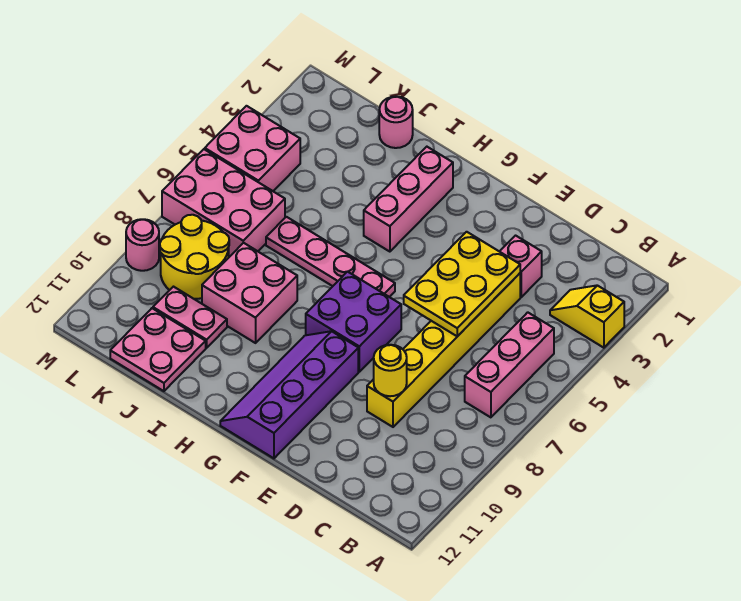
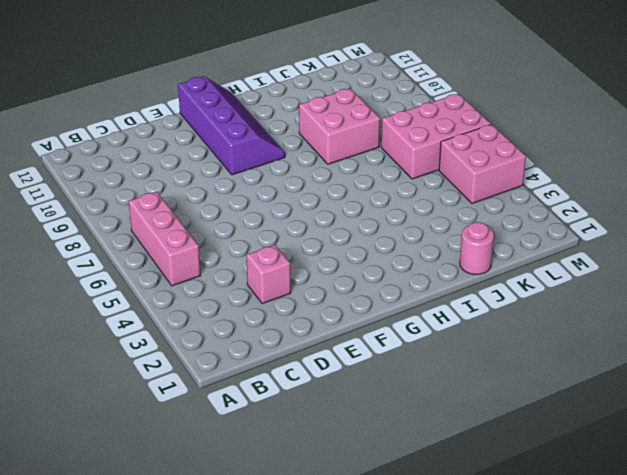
none -> yellow slope A3:B3 level 1 top A
none -> yellow brick D4:D9 level 1
none -> purple brick F7:G8 level 1

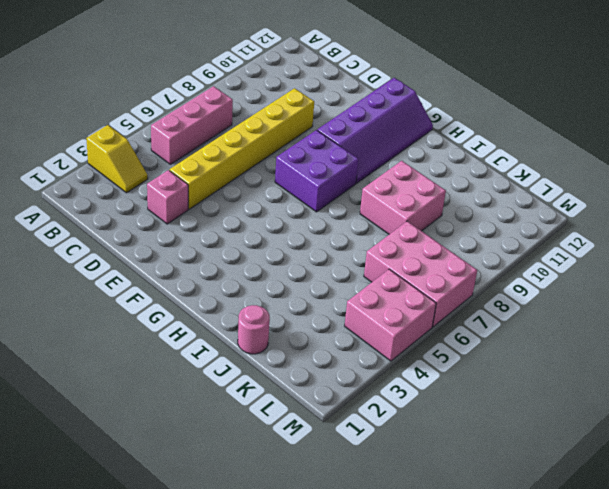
none -> pink plate G6:J6 level 1
none -> pink brick H2:H4 level 1
none -> pink plate J10:K10 level 1

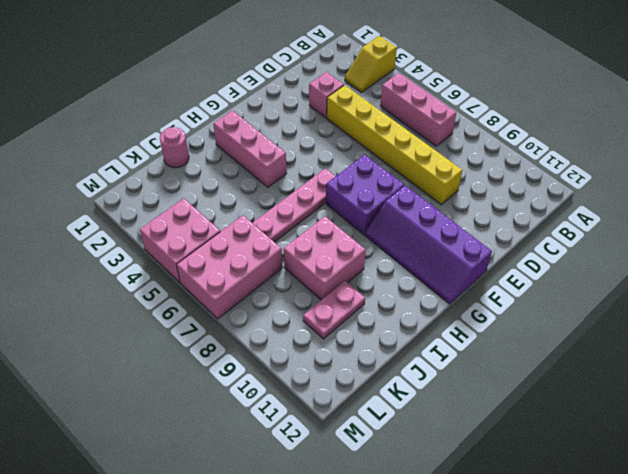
none -> pink plate J11:K12 level 1
none -> yellow round brick K8:L9 level 1
none -> pink round brick M9 level 1

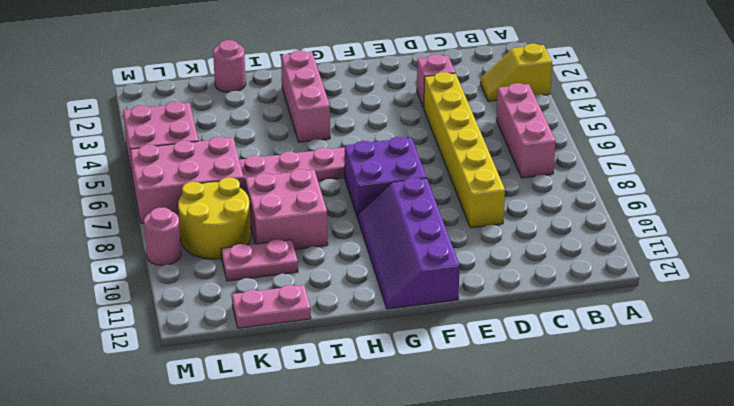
pink plate J12:K12 level 1 -> pink plate J11:K12 level 1
none -> yellow plate D4:E6 level 2
none -> yellow round brick D9 level 2

